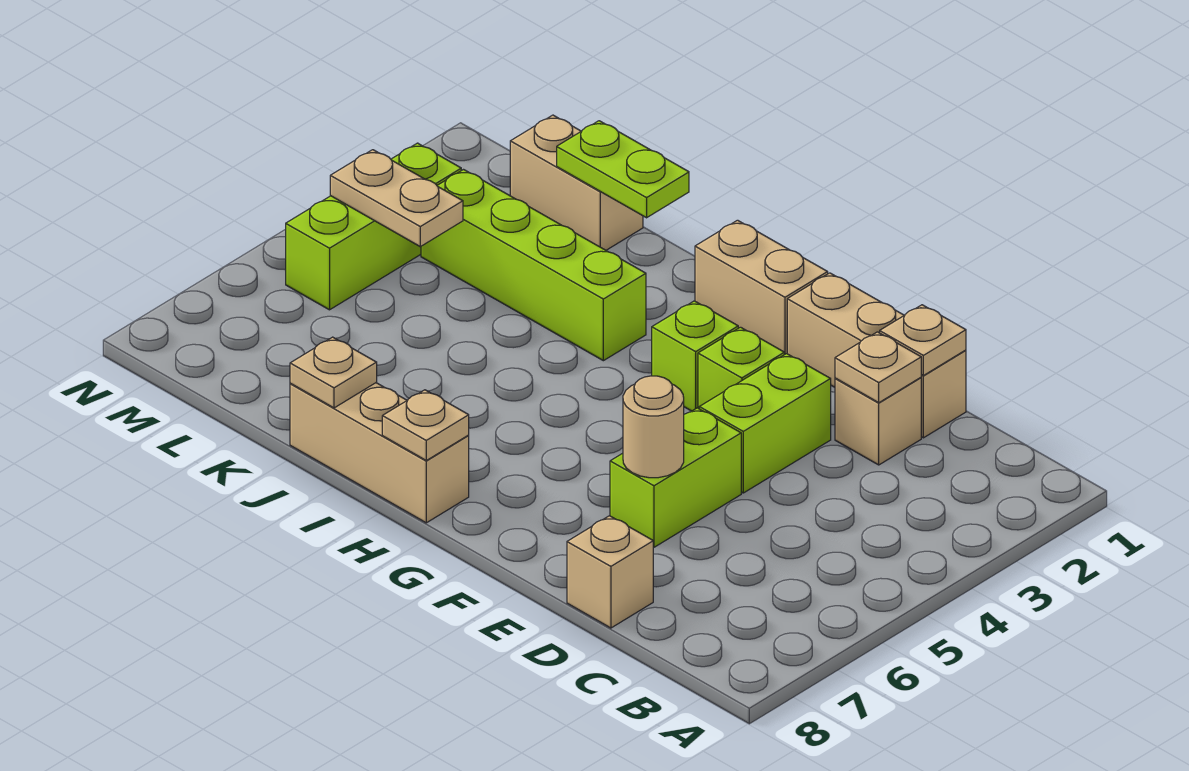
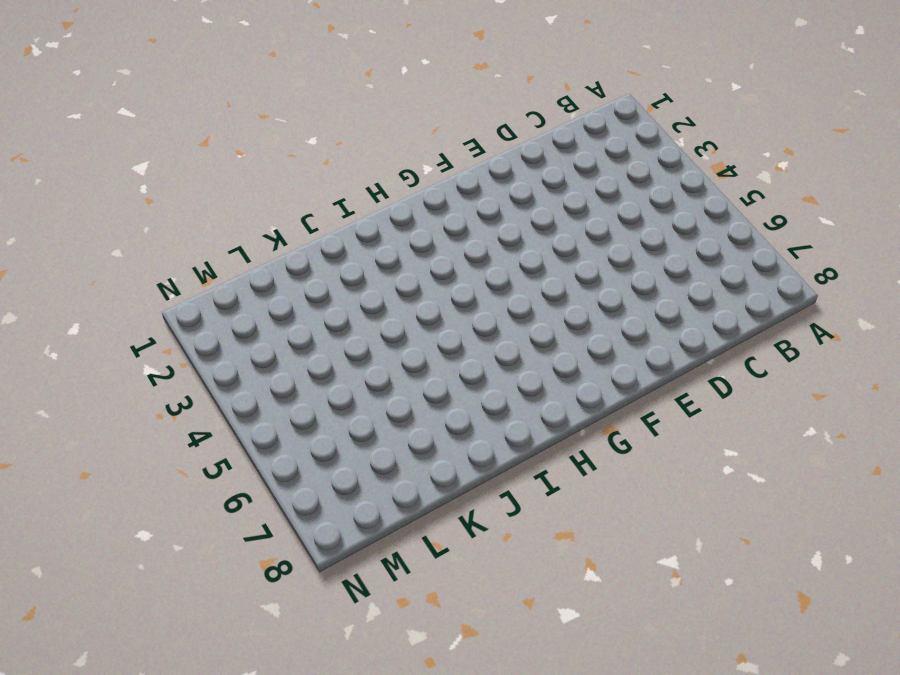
none -> tan brick D1:F1 level 1
none -> tan brick D2 level 1
none -> tan brick D8 level 1

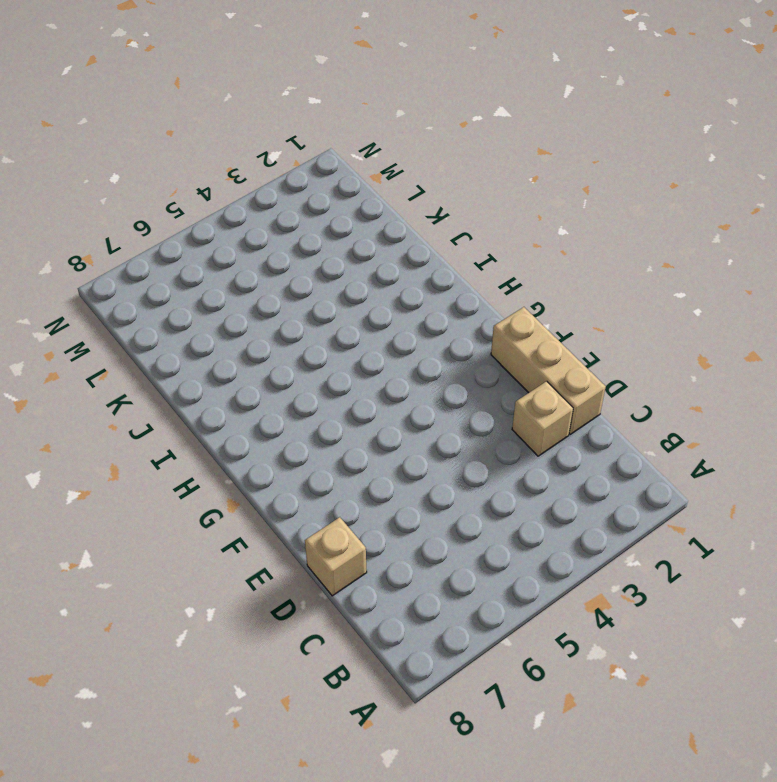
none -> lime brick E3:E4 level 1
none -> lime brick E5:E6 level 1
none -> lime brick F3 level 1

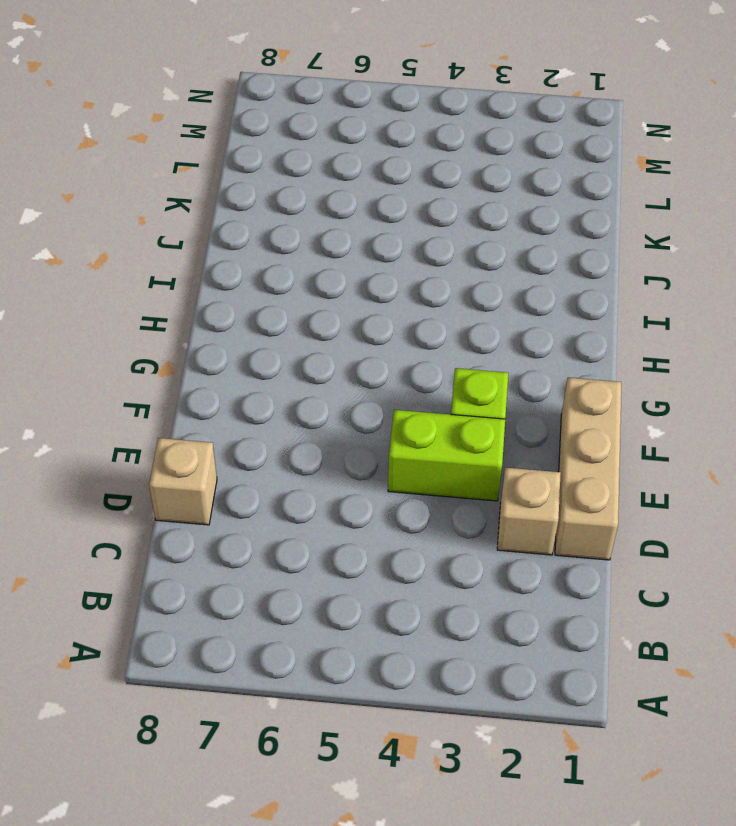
none -> lime brick E5:E6 level 1
none -> tan brick G1:H1 level 1
none -> lime brick G3 level 1

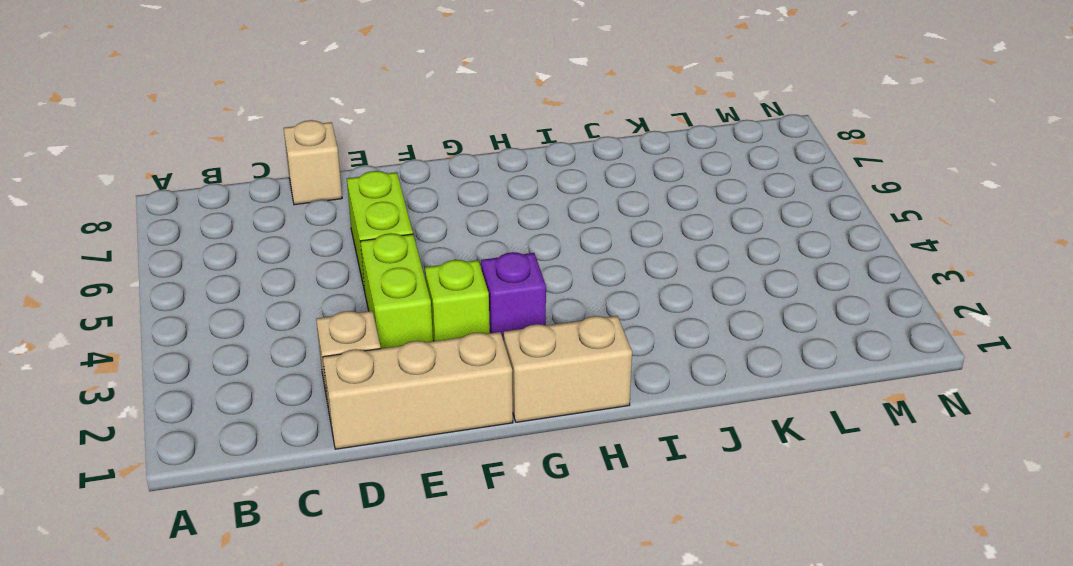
purple brick G3 level 1 -> lime brick G3 level 1
none -> tan brick H8:J8 level 1
none -> lime brick I3:L3 level 1
none -> tan brick K1:L1 level 1

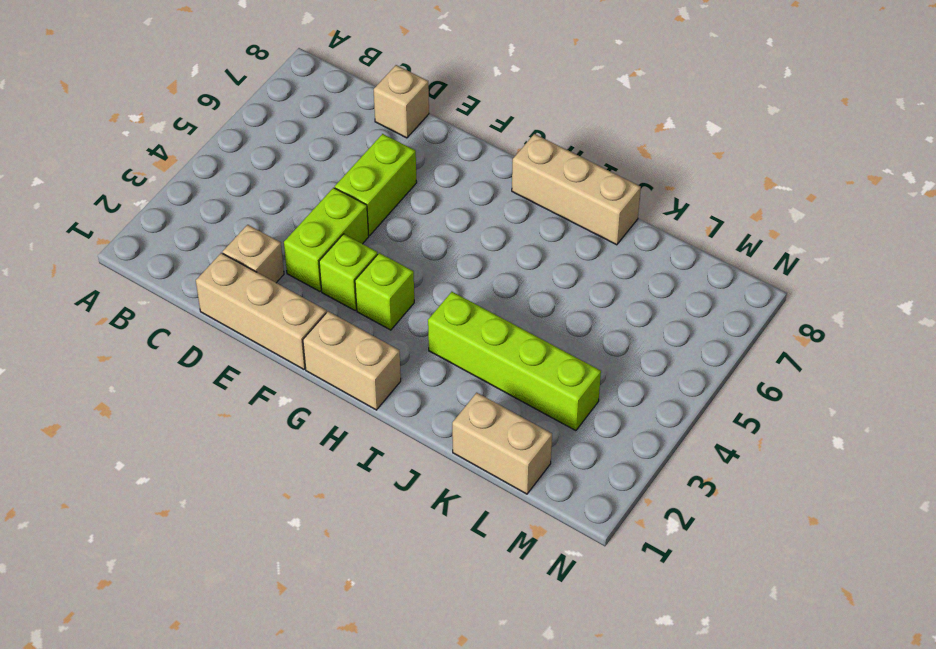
none -> lime brick M3:M5 level 1
none -> tan plate D1 level 2
none -> tan plate D2 level 2

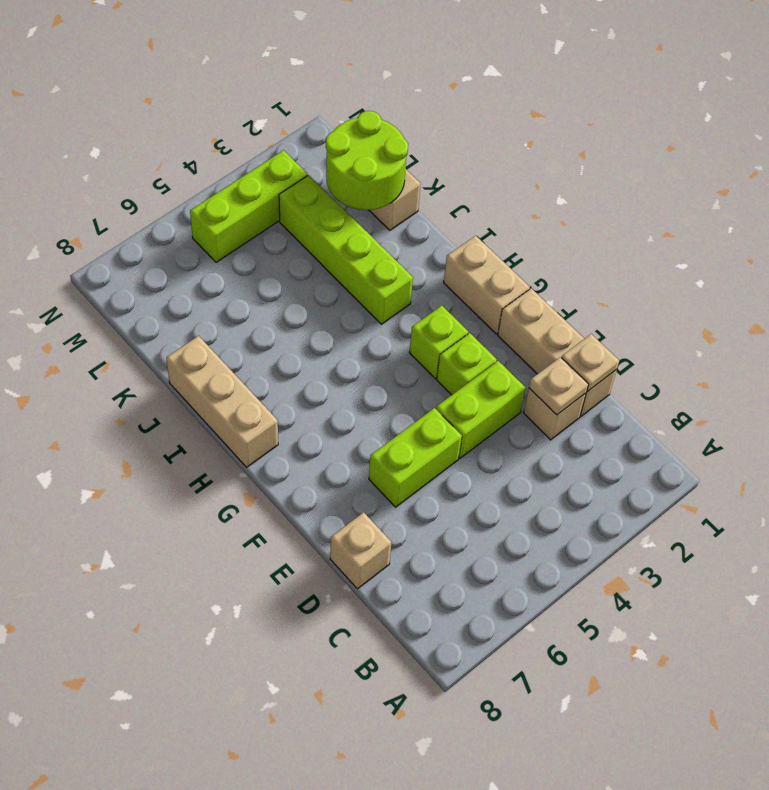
lime round brick K1:L2 level 2 -> lime plate J1:K1 level 2
none -> tan round brick E6 level 2
none -> tan plate H8 level 2
none -> tan plate J8 level 2

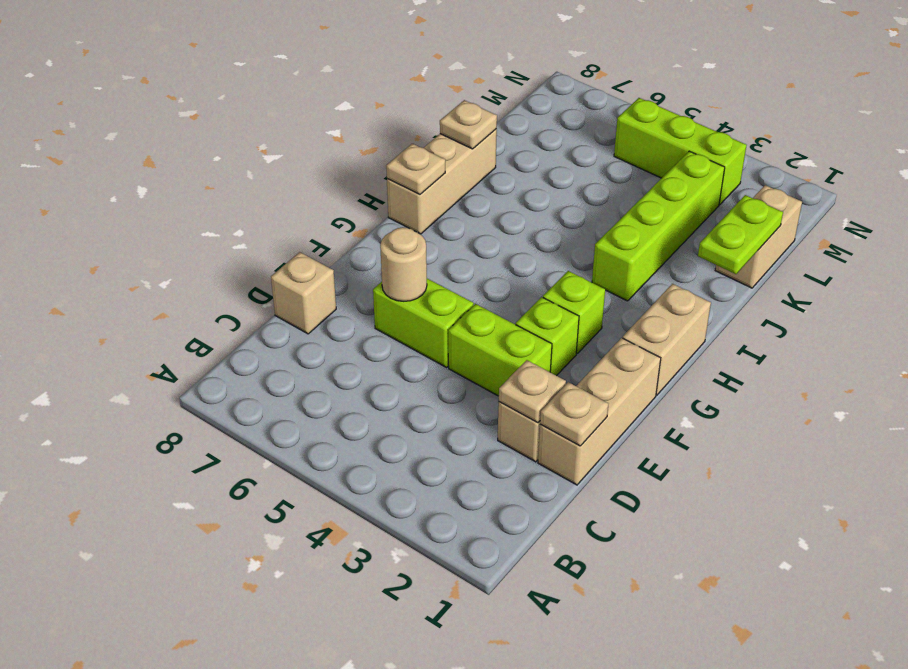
none -> tan plate L4:M4 level 2

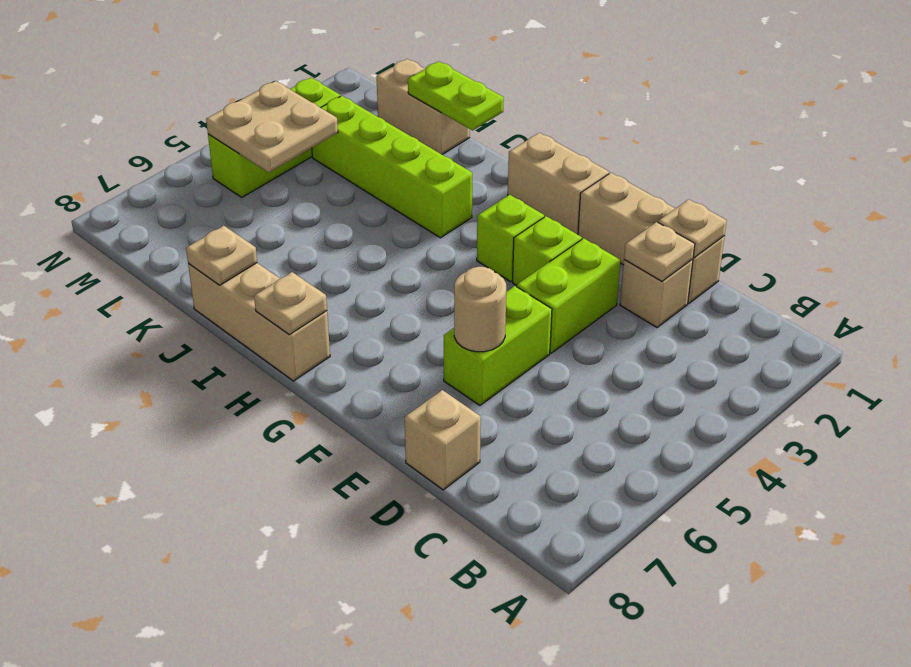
tan plate L4:M5 level 2 -> tan plate L4:M4 level 2

